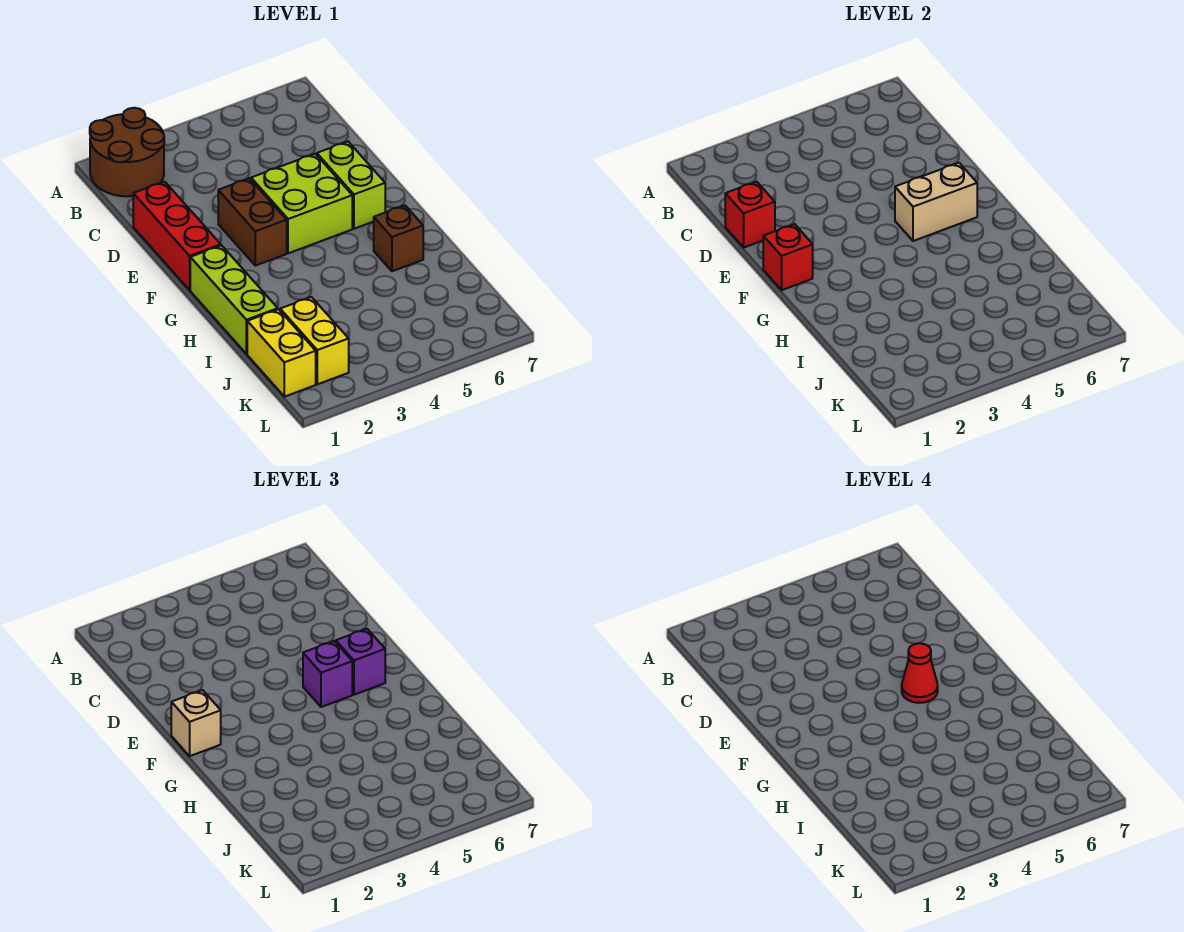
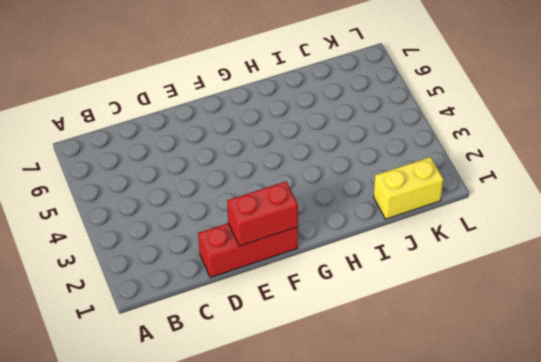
red brick E1:F1 level 2 -> red brick F1 level 2
none -> brown round brick A1:B2 level 1
none -> brown brick E3:F3 level 1
none -> lime brick E4:F5 level 1

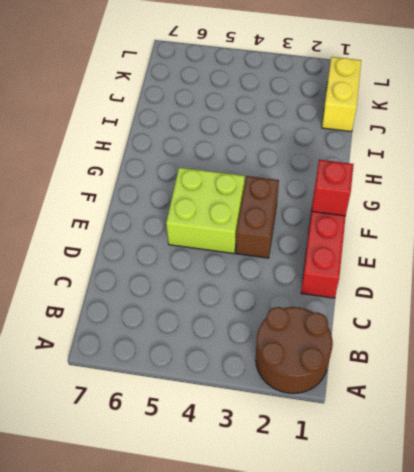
none -> lime brick E6:F6 level 1
none -> lime brick G1:I1 level 1
none -> brown brick H6 level 1

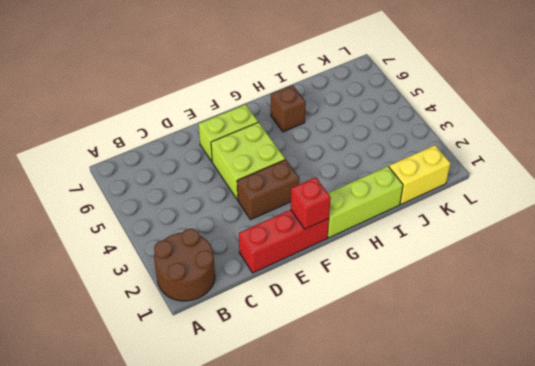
none -> yellow brick J2:K2 level 1
none -> red brick D1 level 2
none -> tan brick F5:F6 level 2

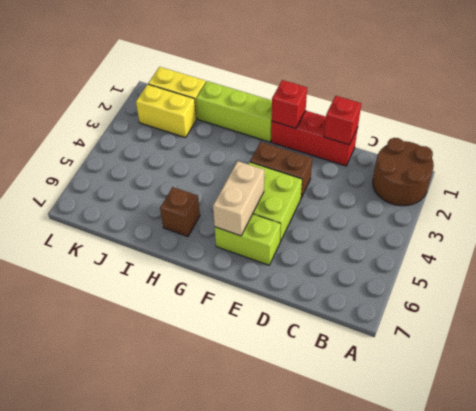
none -> tan brick F1 level 3
none -> purple brick F5 level 3
none -> purple brick F6 level 3

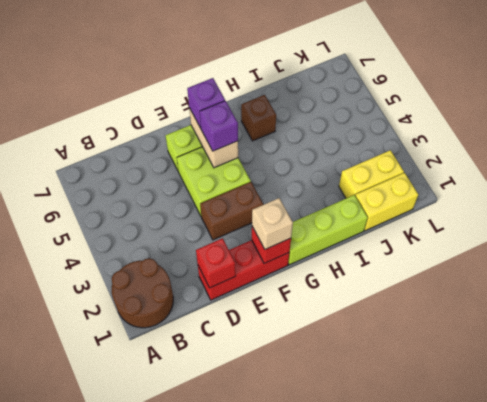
none -> red cone F5 level 4

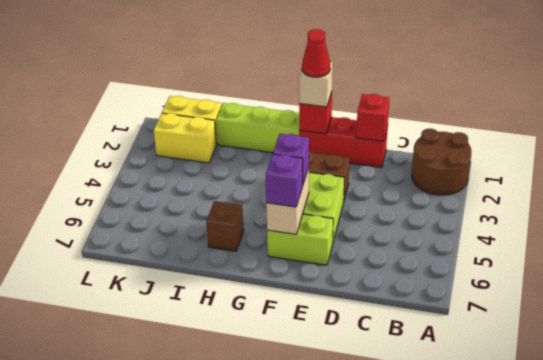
red cone F1 level 4 -> red cone F5 level 4

